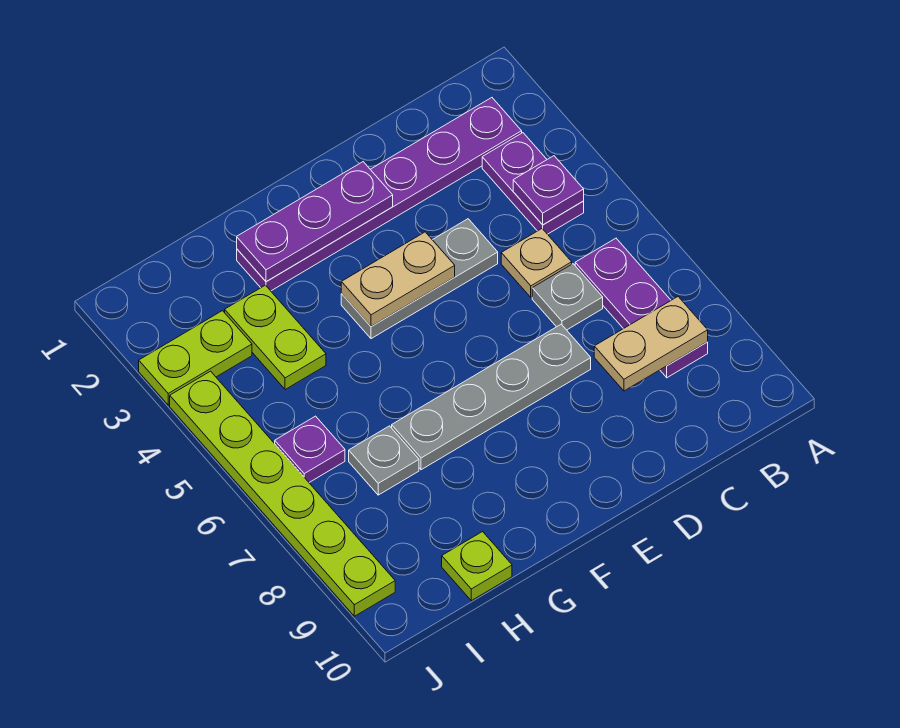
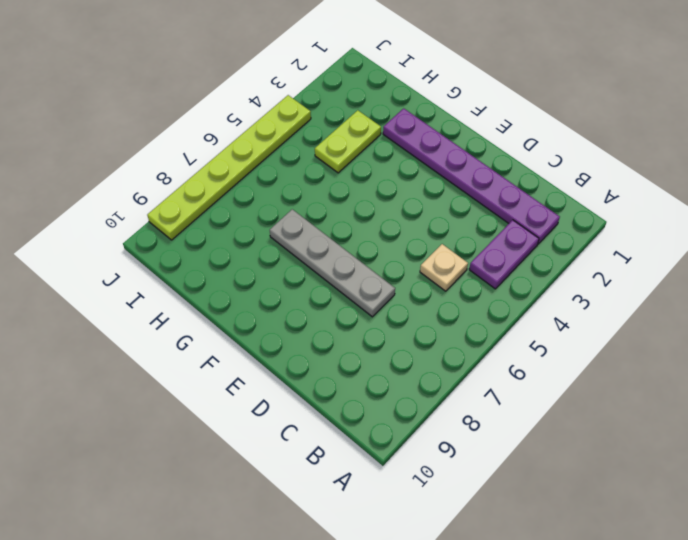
none -> purple plate B6:B8 level 1
none -> grey plate C6 level 1
none -> grey plate D4:F4 level 1

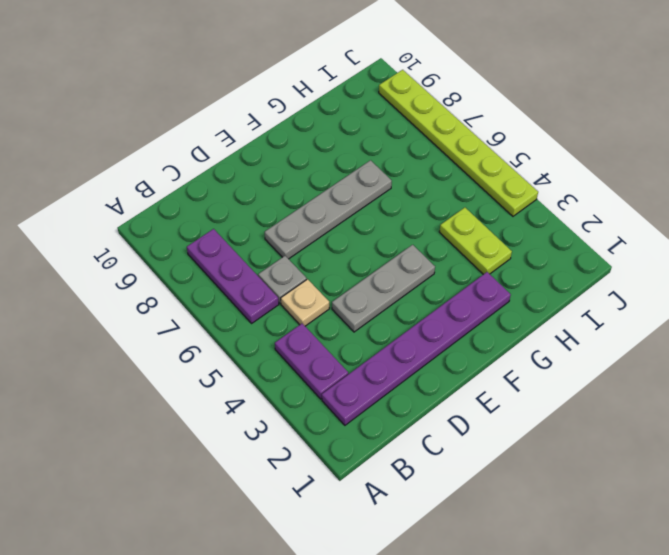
none -> grey plate H7 level 1
none -> lime plate H10 level 1
none -> lime plate I3:J3 level 1

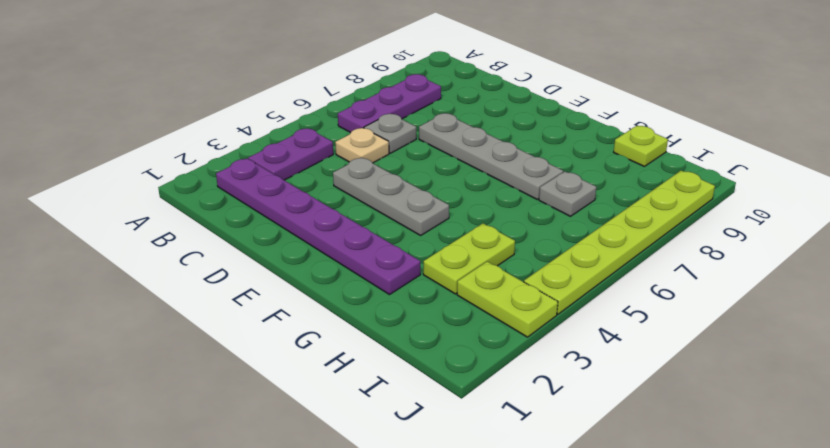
none -> purple plate I6 level 1
none -> purple plate B4 level 2
none -> tan plate B8:C8 level 2

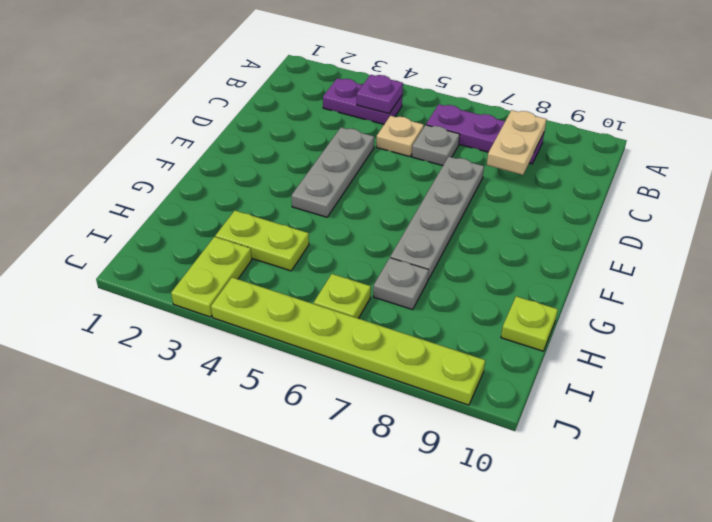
lime plate I6 level 1 -> purple plate I6 level 1
none -> purple plate B2:G2 level 1
none -> purple plate E2:G2 level 2
none -> tan plate E4:F4 level 2

